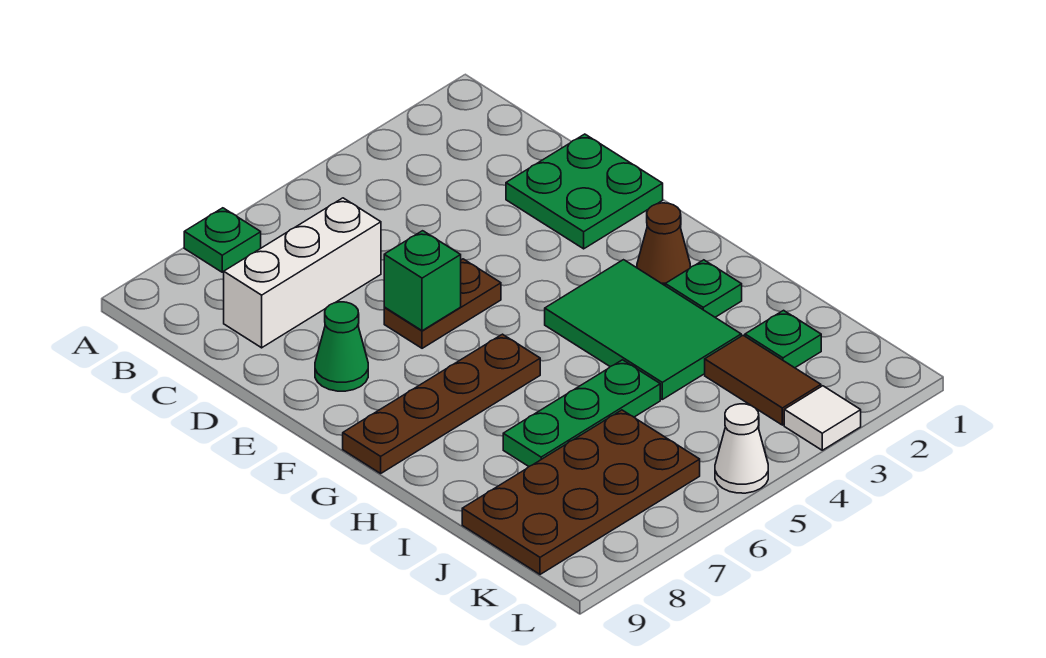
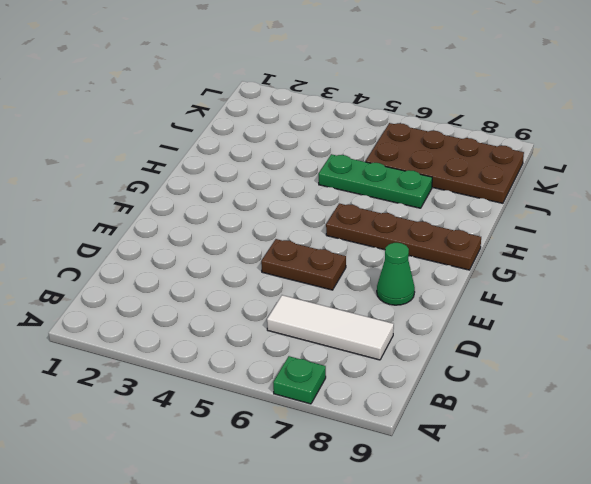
white tile C6:C8 level 1 -> white brick C6:C8 level 1
none -> green plate D1:E2 level 1
none -> brown cone G2 level 1
none -> green tile G3:I4 level 1

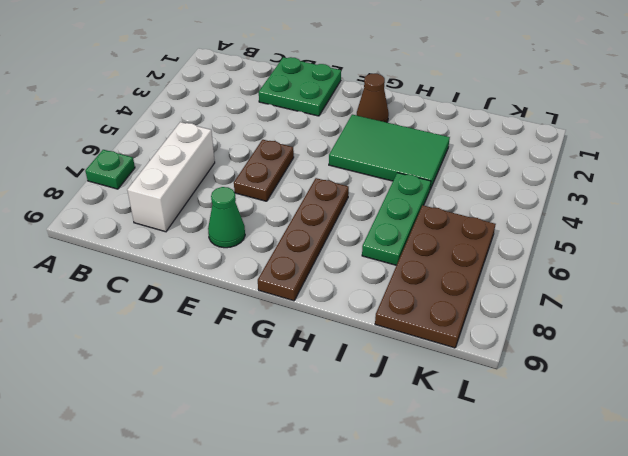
none -> green plate H2 level 1
none -> green plate J2 level 1
none -> brown tile J3:K3 level 1

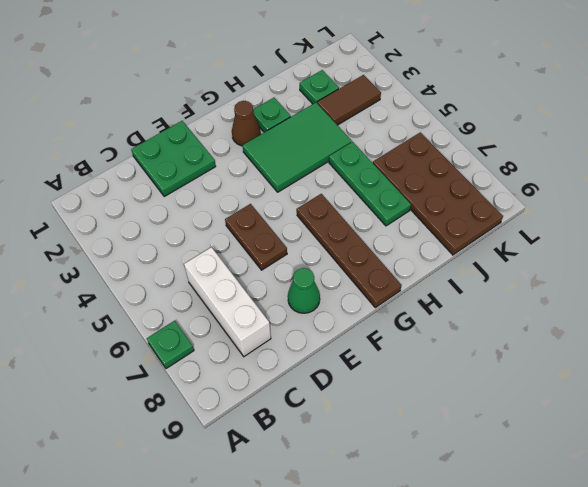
none -> white tile L3 level 1
none -> white cone L5 level 1
none -> green brick E6 level 2

